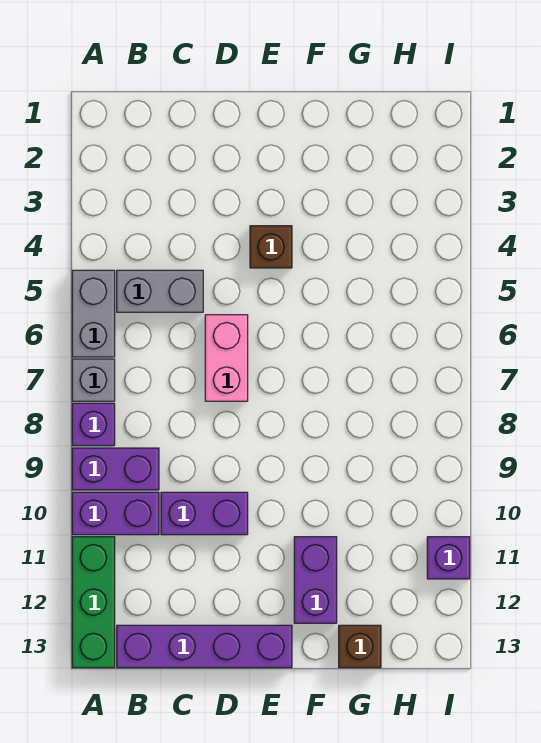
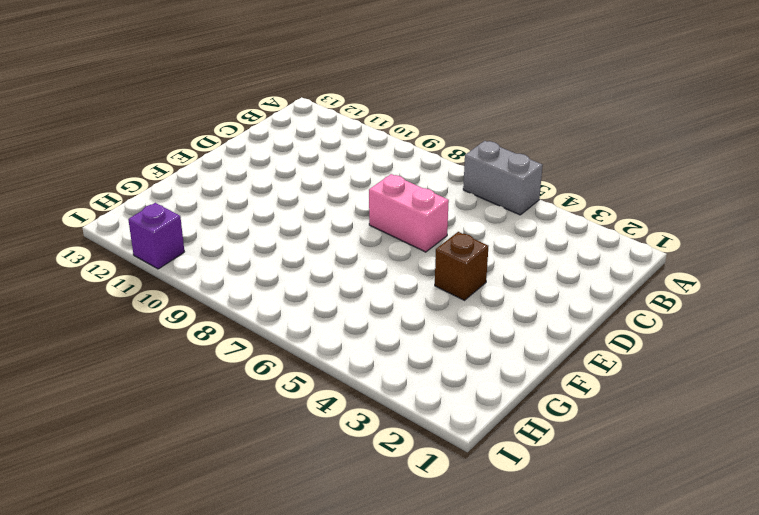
none -> grey brick A7 level 1
none -> purple brick A8 level 1
none -> purple brick A9:B9 level 1

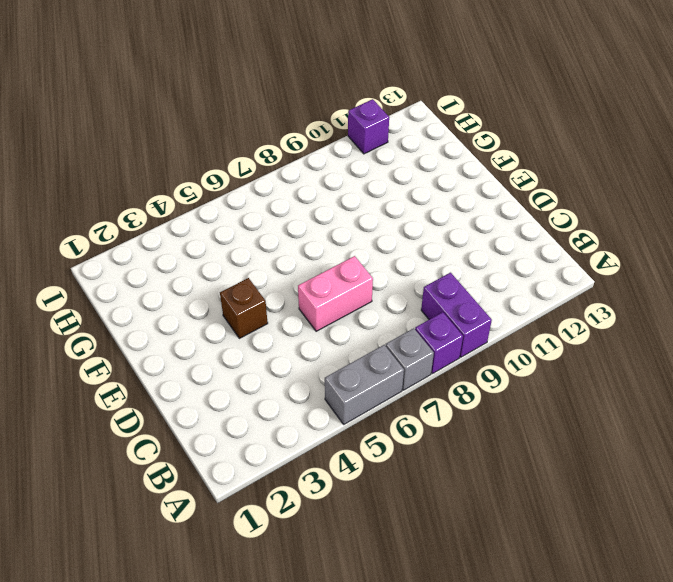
none -> purple brick A10:B10 level 1
none -> green brick A11:A13 level 1
none -> grey brick B5:C5 level 1

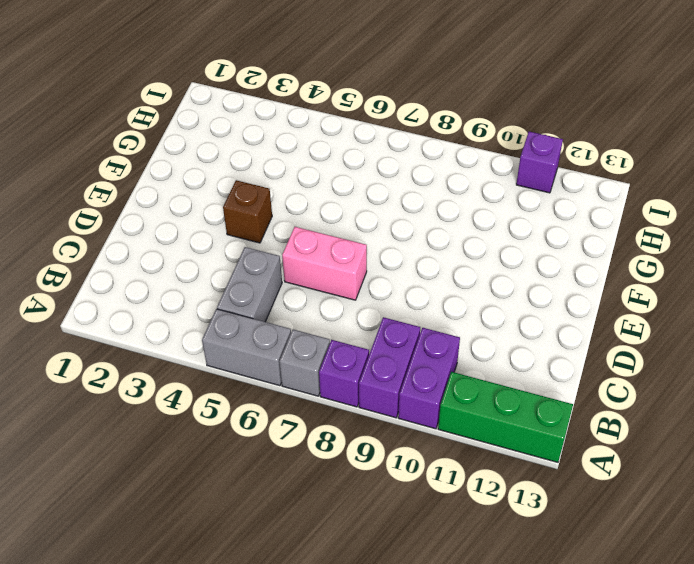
none -> purple brick B13:E13 level 1
none -> purple brick C10:D10 level 1
none -> purple brick F11:F12 level 1

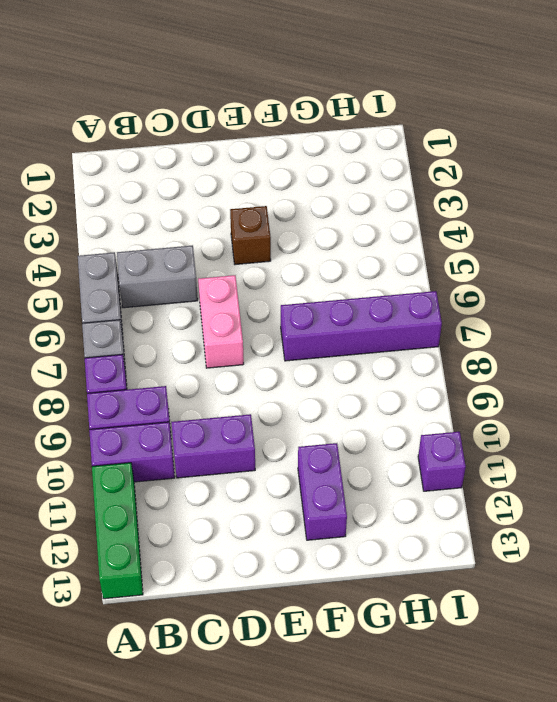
purple brick F7:I7 level 1 -> purple brick B13:E13 level 1
none -> brown brick G13 level 1

